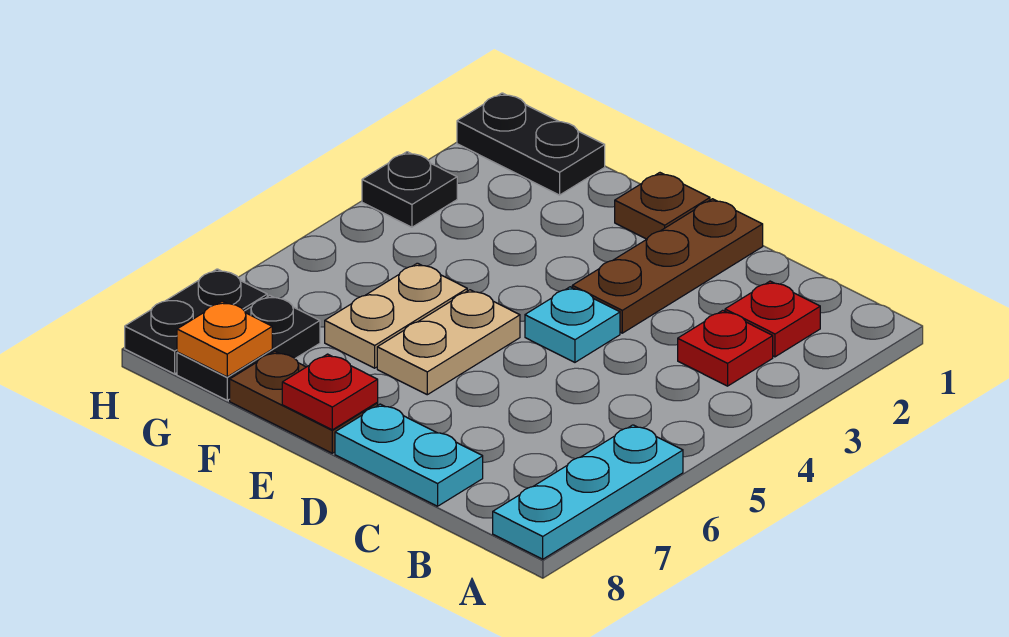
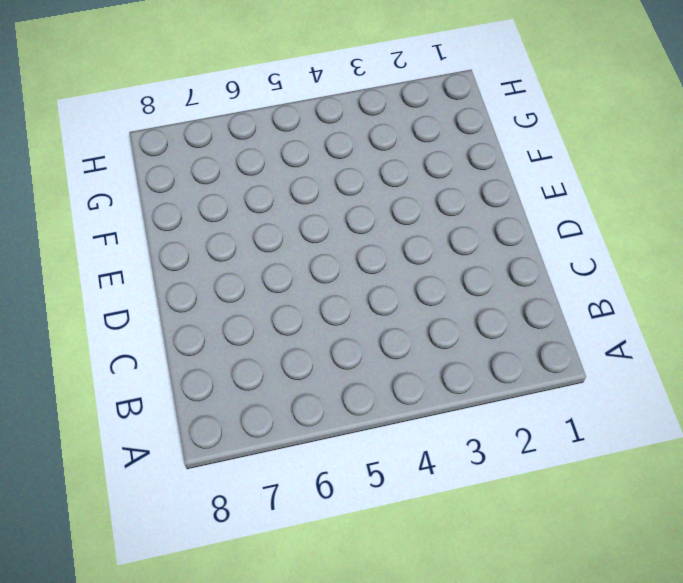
none -> cyan plate A6:A8 level 1
none -> red plate B2 level 1
none -> red plate B3 level 1

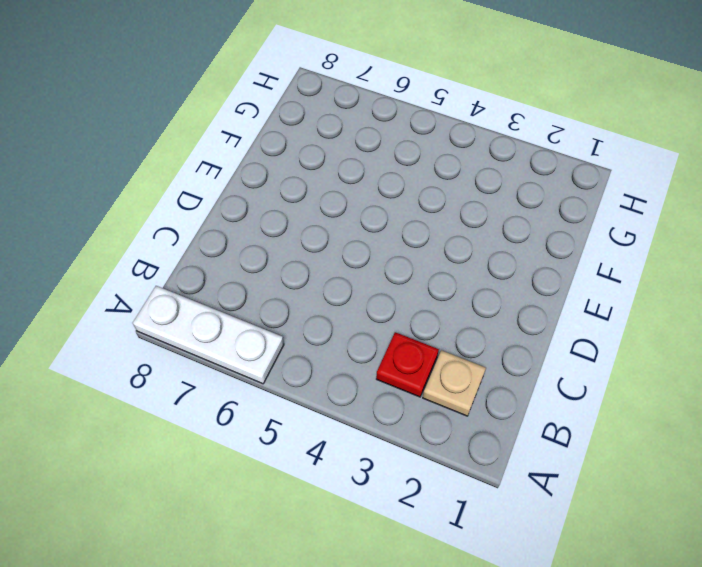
white plate A6:A8 level 1 -> cyan plate A6:A8 level 1
tan plate B2 level 1 -> red plate B2 level 1
none -> cyan plate C8:D8 level 1
none -> brown plate D1:D3 level 1
none -> cyan plate D4 level 1

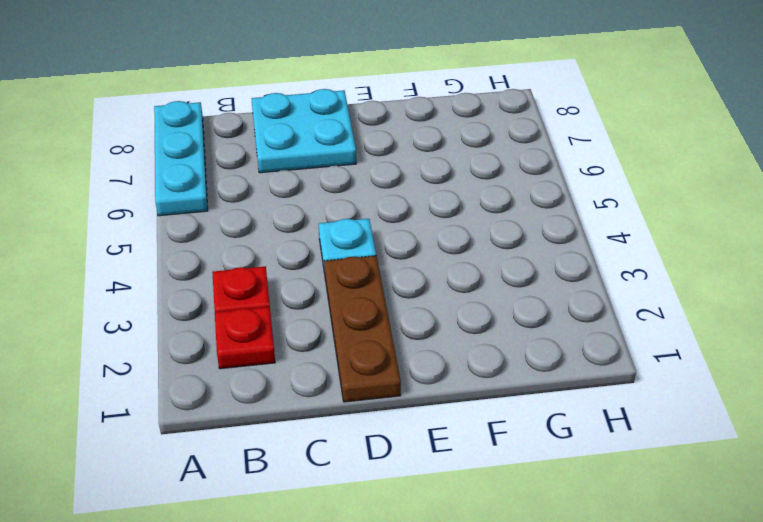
cyan plate C7:D8 level 1 -> cyan plate C8:D8 level 1
none -> brown plate E1 level 1
none -> tan plate E5:E6 level 1
none -> brown plate E8:F8 level 1

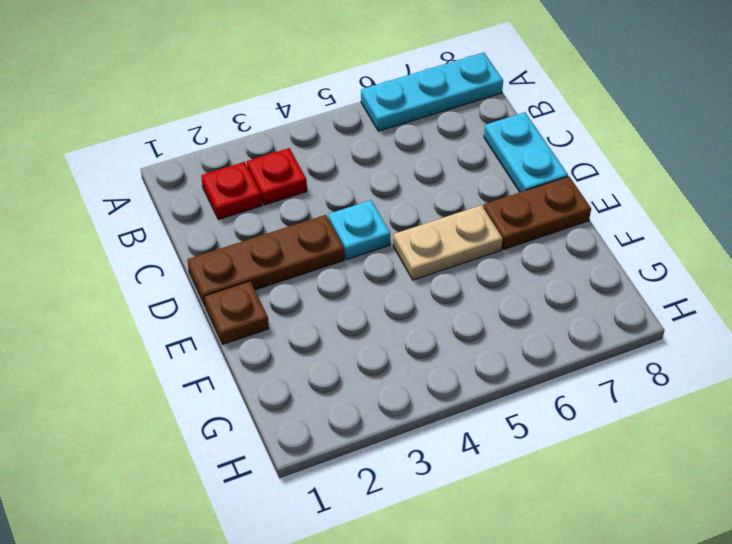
brown plate E7:E8 level 1 -> brown plate E8:F8 level 1
none -> tan plate F5:F6 level 1
none -> black plate G1:H1 level 1
none -> black plate G7:G8 level 1

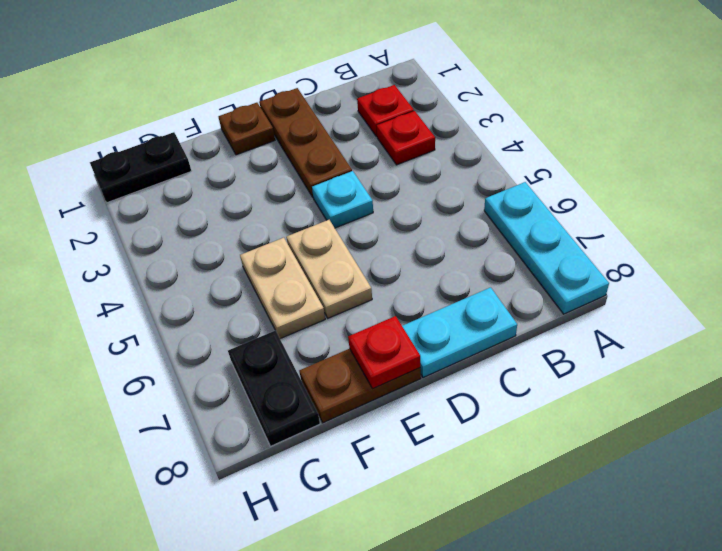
none -> black plate H3 level 1
none -> black plate H7:H8 level 1
none -> orange plate G8 level 2

